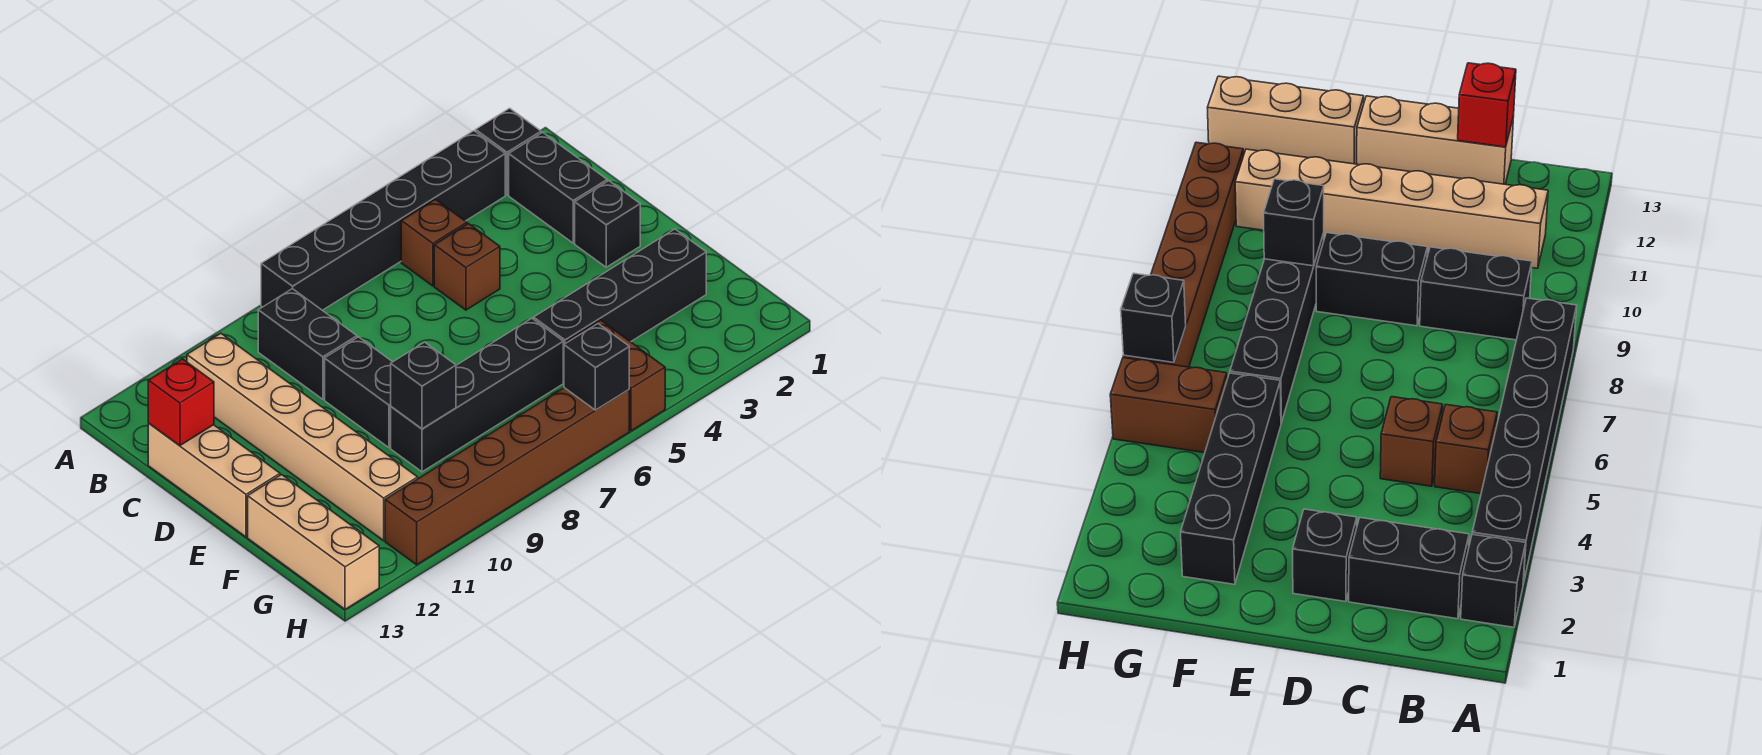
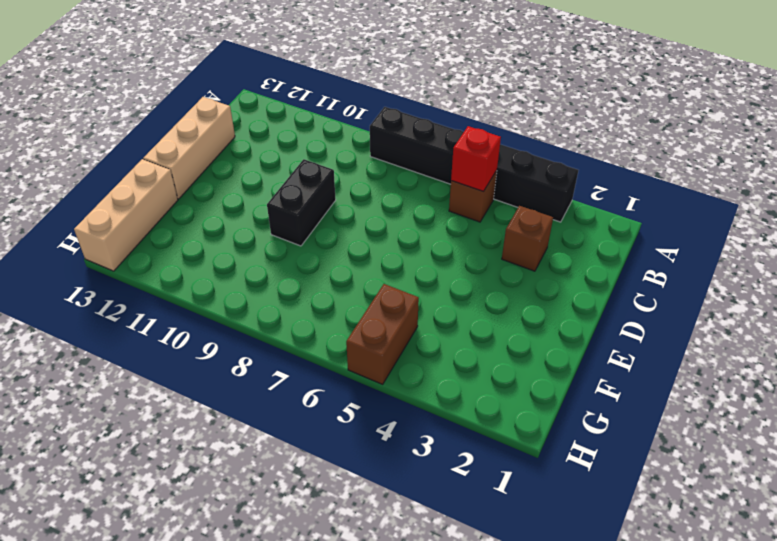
red brick B5 level 2 -> red brick C13 level 2
brown brick C3 level 1 -> brown brick C5 level 1
none -> black brick A2 level 1
none -> black brick B2:C2 level 1
none -> black brick B9:C9 level 1

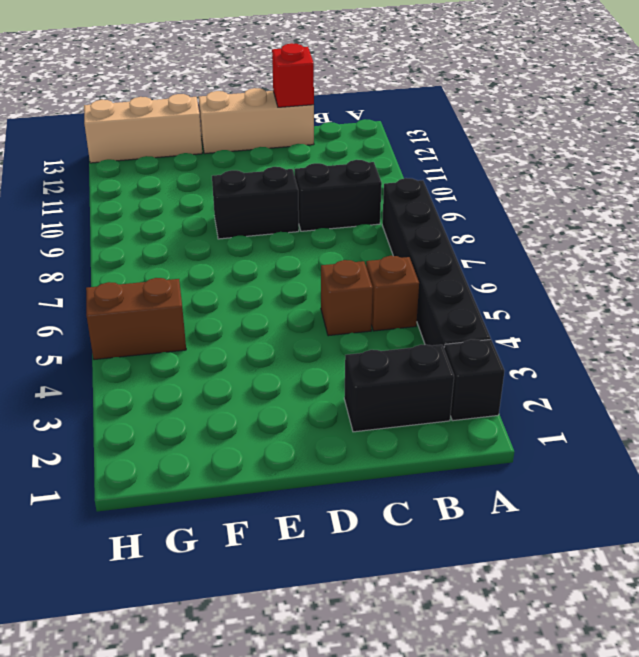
none -> tan brick B11:G11 level 1
none -> black brick D2 level 1
none -> black brick F2:F5 level 1

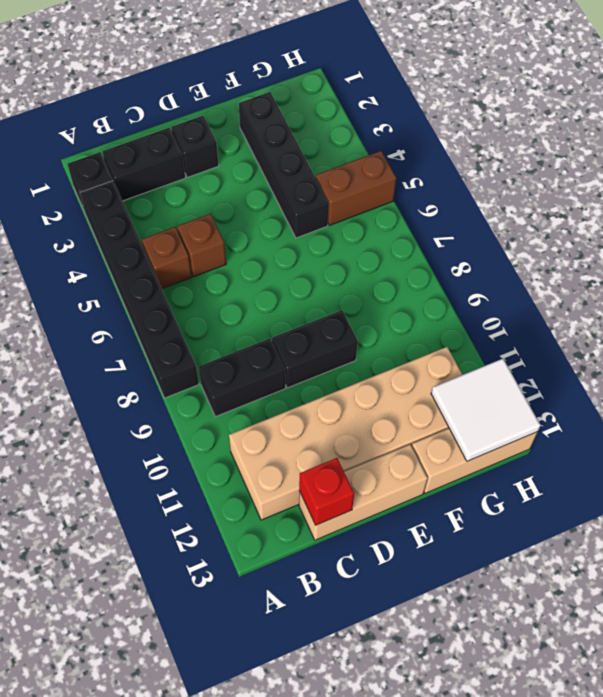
tan brick B11:G12 level 1 -> tan brick B11:G11 level 1
white tile G12:H13 level 2 -> none
none -> black brick F6:F9 level 1
none -> brown brick H6:H11 level 1
none -> black brick F9 level 2

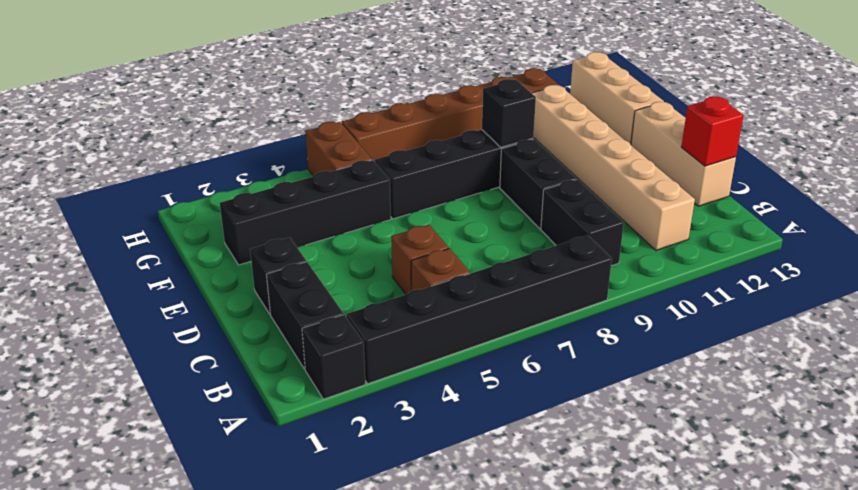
none -> black brick H6 level 2

